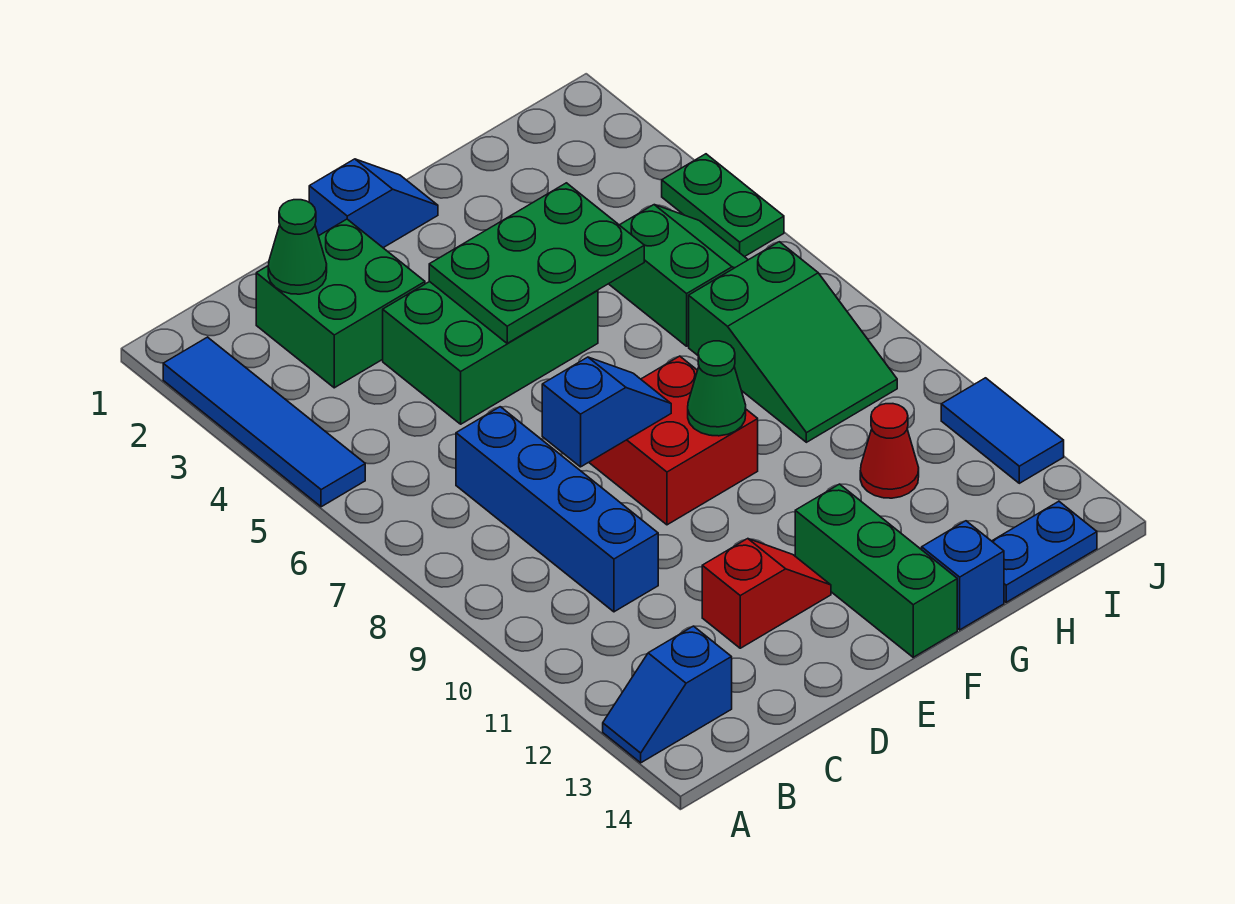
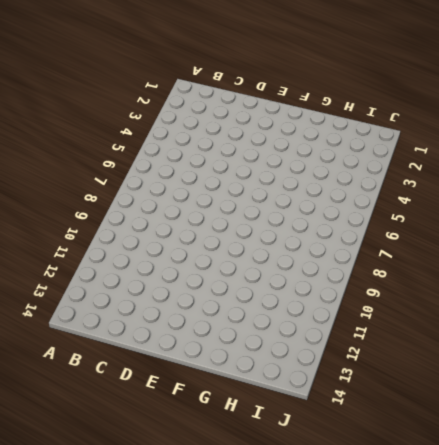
none -> blue tile A2:A5 level 1
none -> blue slope A13:B13 level 1 top B
none -> green brick C2:D3 level 1

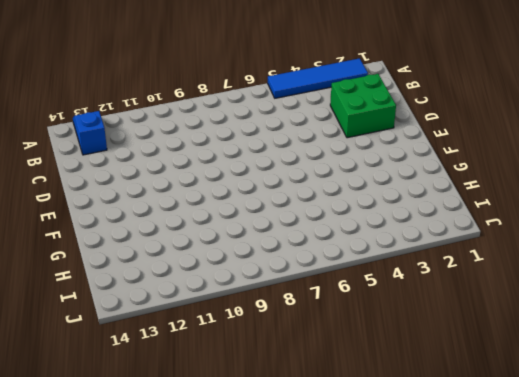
none -> blue brick C7:C10 level 1
none -> green brick D4:F5 level 1
none -> red slope D12:E12 level 1 top D

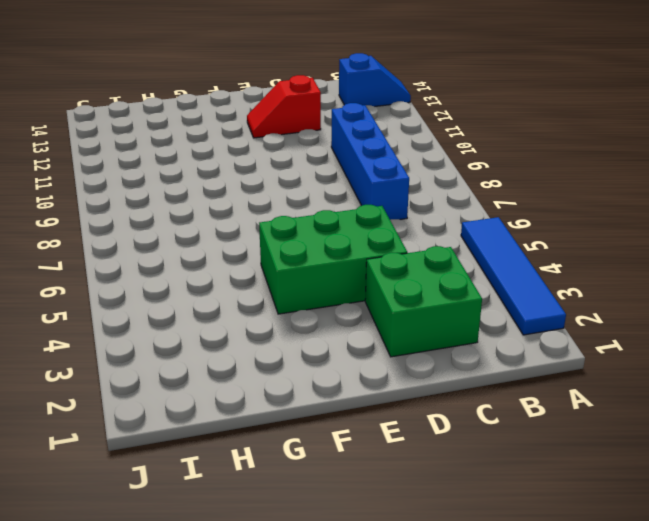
none -> blue slope E1:F1 level 1 top E
none -> red brick E8:F9 level 1
none -> green brick F12:F14 level 1

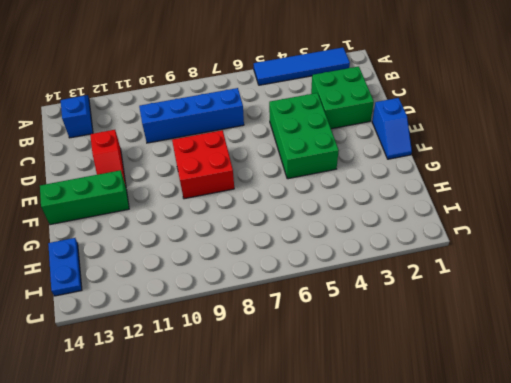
none -> blue brick G14 level 1
none -> green slope H5:I6 level 1 top H
none -> green slope H7:I9 level 1 top 7

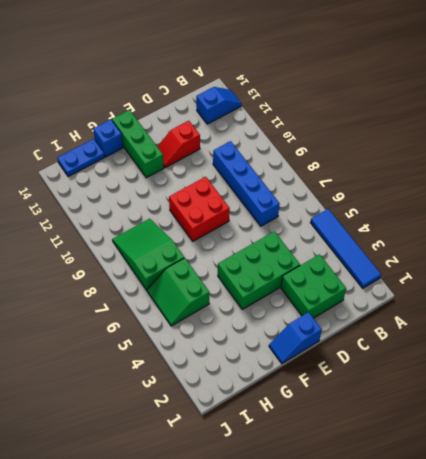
none -> red cone H11 level 1
none -> green plate J4:J5 level 1
none -> blue tile J11:J12 level 1

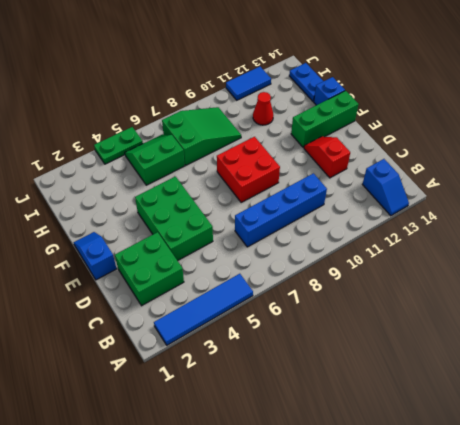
none -> green cone C2 level 2
none -> blue slope D8:E8 level 2 top D
none -> green plate E4:G5 level 2

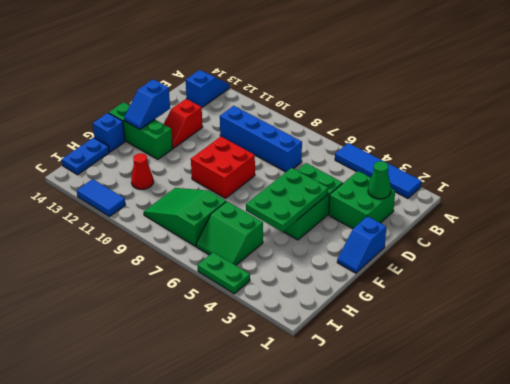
blue slope E13:F13 level 2 top E -> blue slope D8:E8 level 2 top D
none -> green cone F9 level 2

